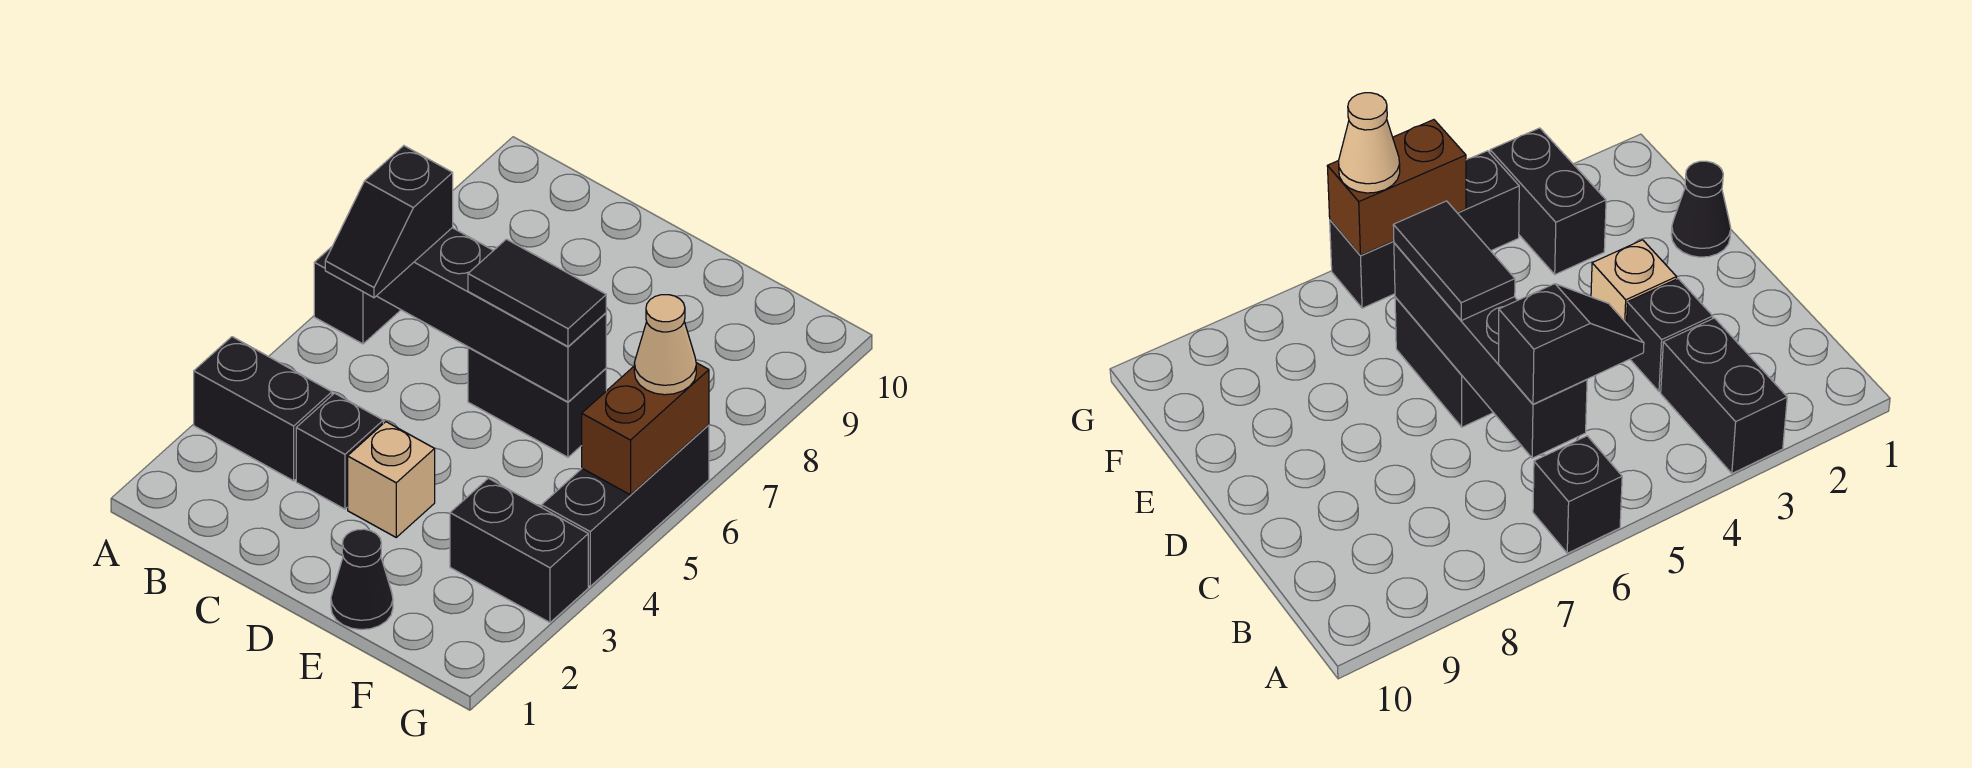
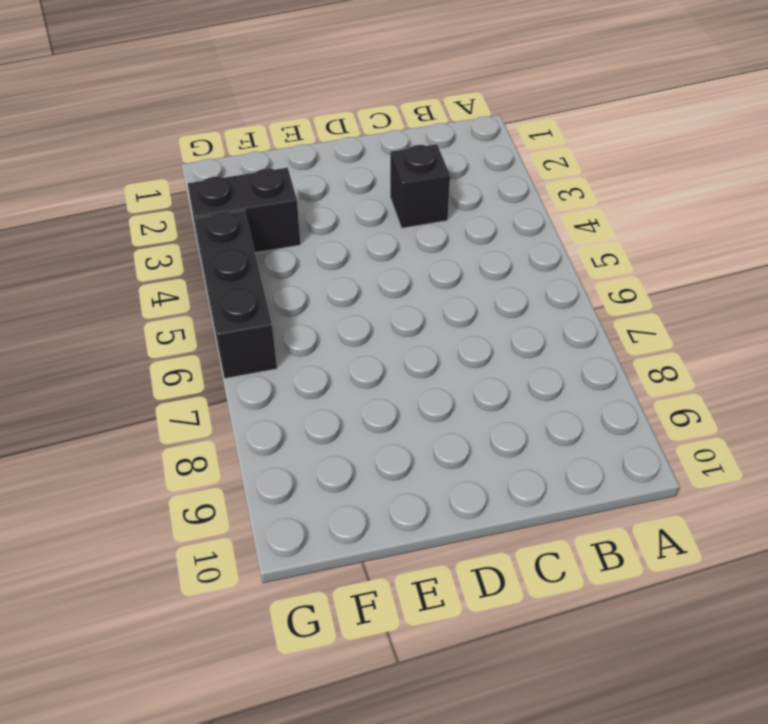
none -> black brick A3:B3 level 1
none -> black brick A6 level 1
none -> tan brick D3 level 1

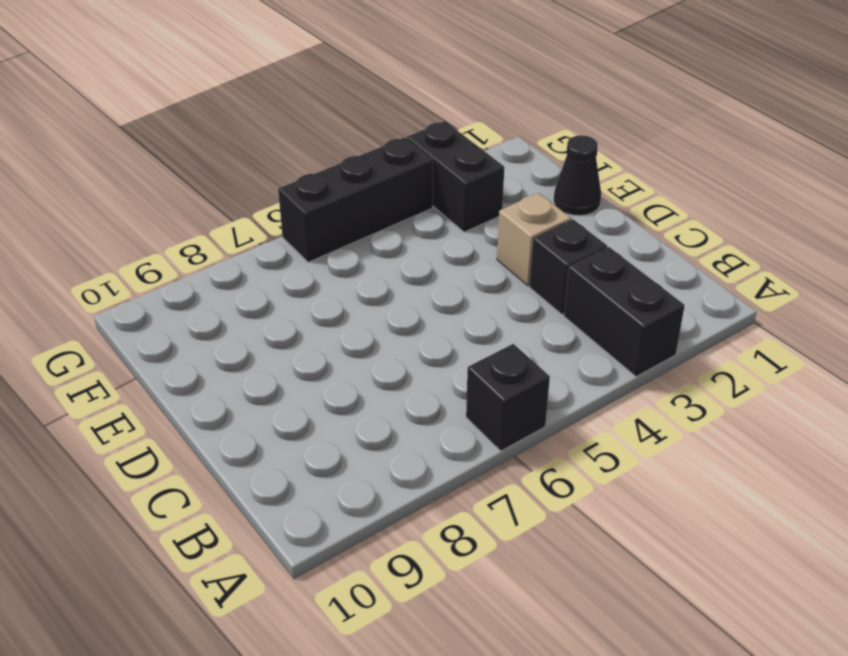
none -> black brick D6:E6 level 1
none -> black brick B6:E6 level 2
none -> brown brick G5:G6 level 2

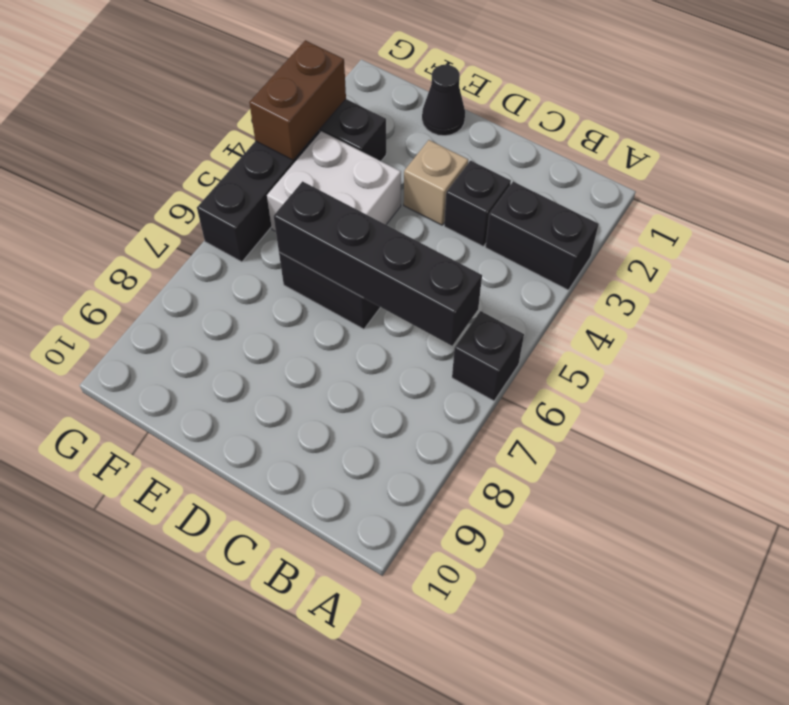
white brick E4:F5 level 1 -> none
brown brick G3:G4 level 2 -> brown brick G5:G6 level 2
none -> black slope B5:B6 level 3 top 6
none -> black tile D6:E6 level 3
none -> tan cone G6 level 3

